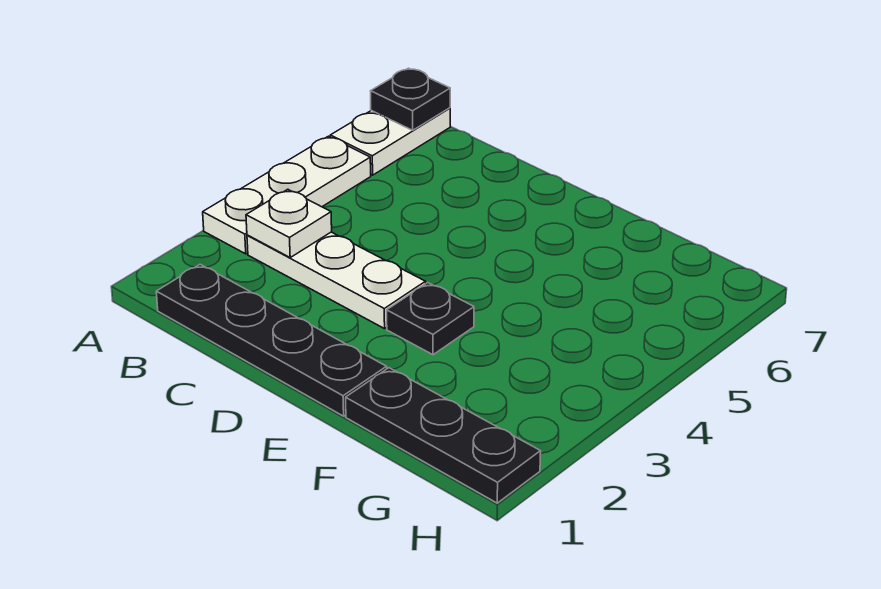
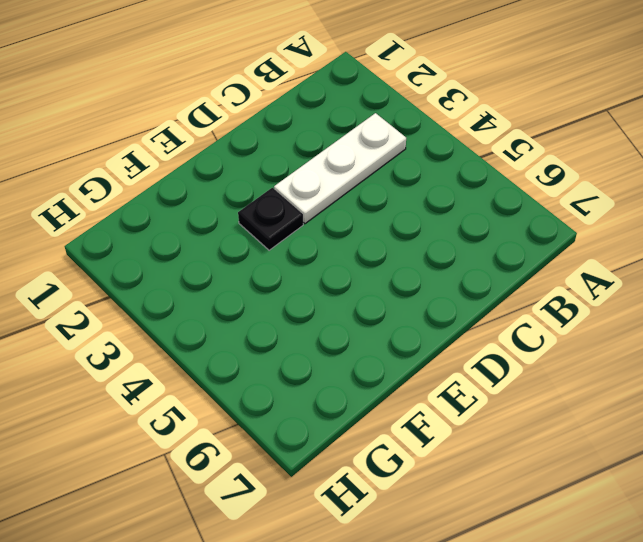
none -> white plate A3:A5 level 1
none -> white plate A6:A7 level 1

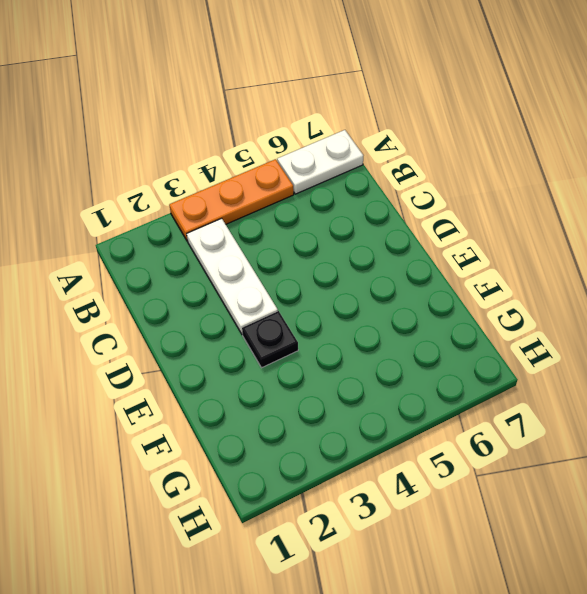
orange plate A3:A5 level 1 -> white plate A3:A5 level 1
none -> black plate B1:E1 level 1
none -> black plate F1:H1 level 1

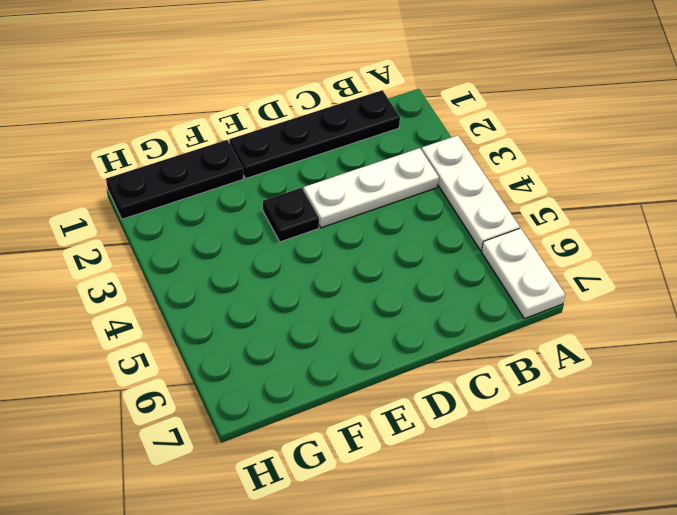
none -> black plate A7 level 2
none -> white plate B3 level 2

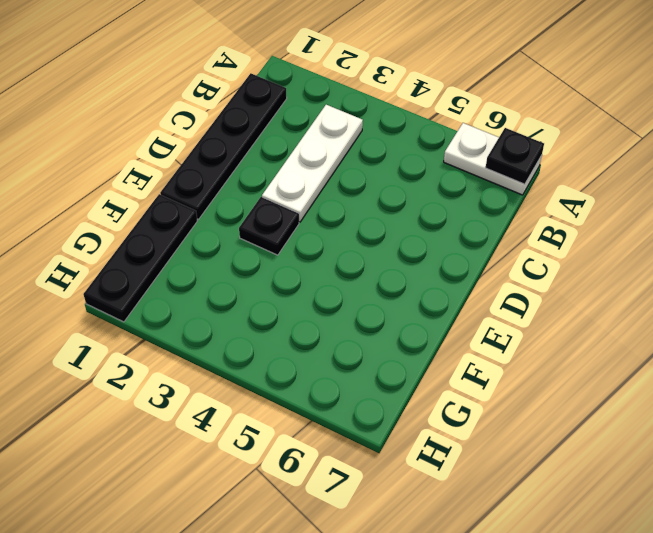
none -> white plate A3:A5 level 1
none -> white plate B3 level 2

